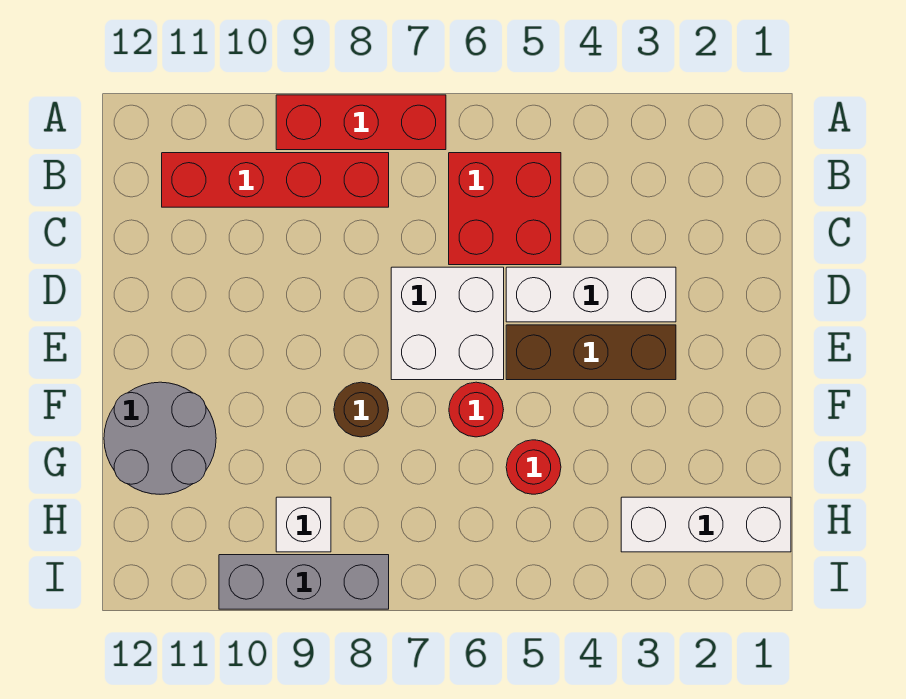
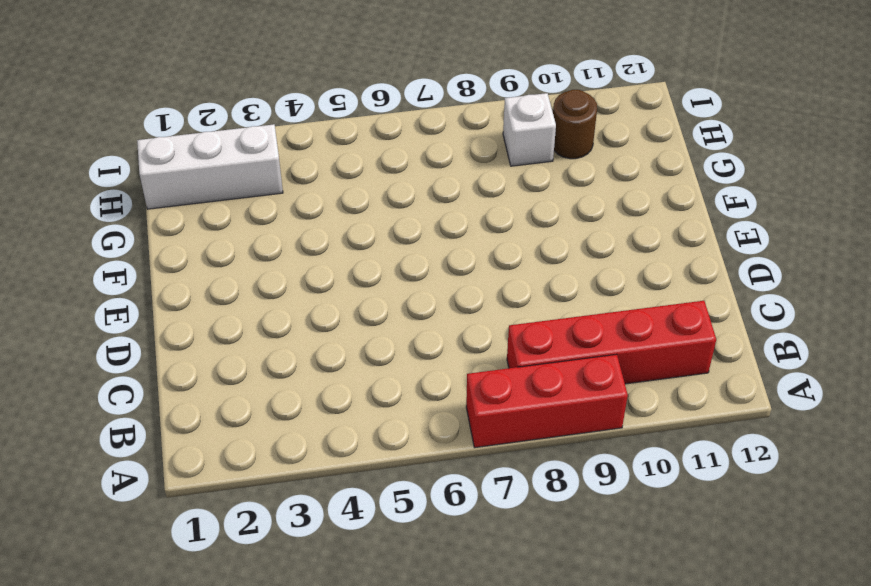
brown round brick H10 level 1 -> brown round brick F8 level 1
none -> red brick B5:C6 level 1
none -> white brick D3:D5 level 1
none -> white brick D6:E7 level 1

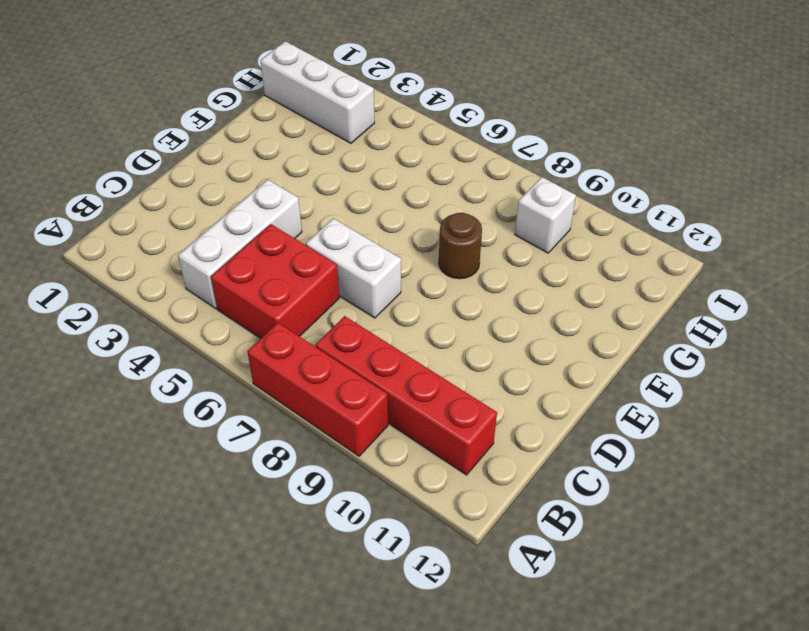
white brick B4:D4 level 1 -> white brick D3:D5 level 1
white brick D6:D7 level 1 -> white brick D6:E7 level 1
none -> brown brick E3:E5 level 1
none -> red round brick F6 level 1
none -> grey round brick F11:G12 level 1

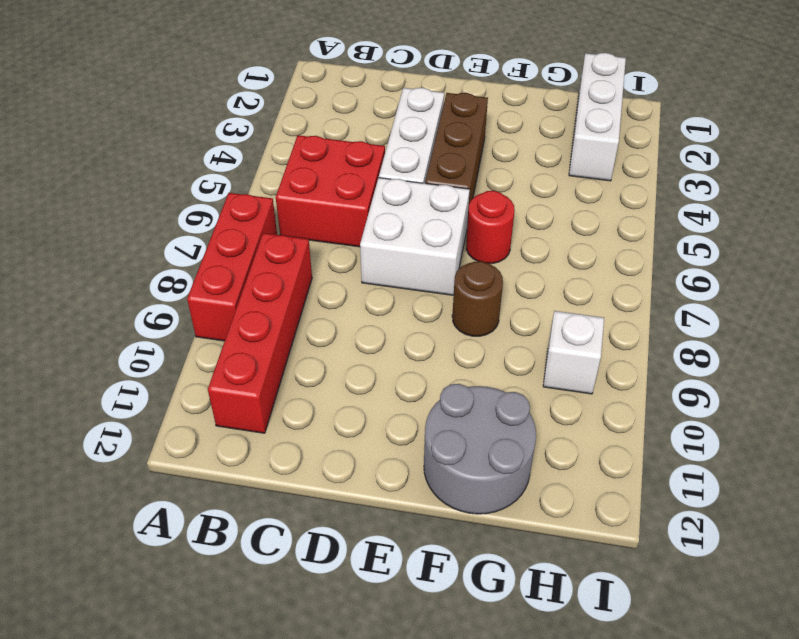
none -> red round brick G5 level 1
none -> grey brick I8:I10 level 1

